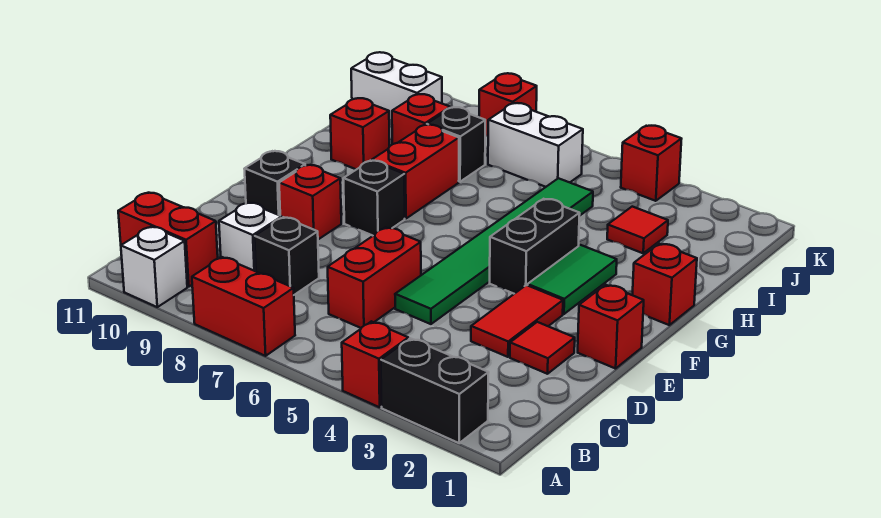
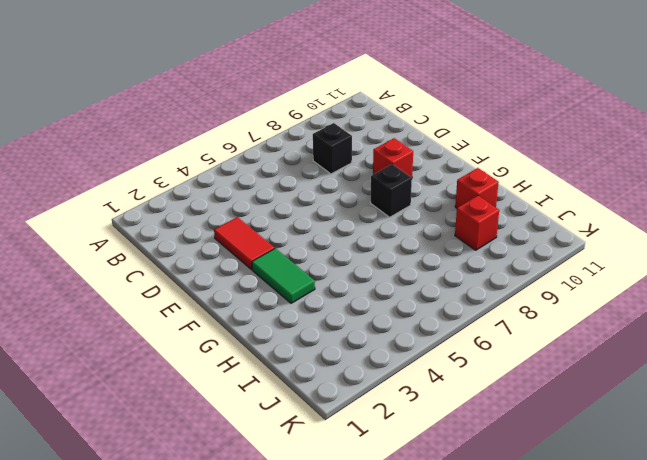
none -> black brick A2:A3 level 1
none -> red brick A4 level 1
none -> red brick A7:A8 level 1

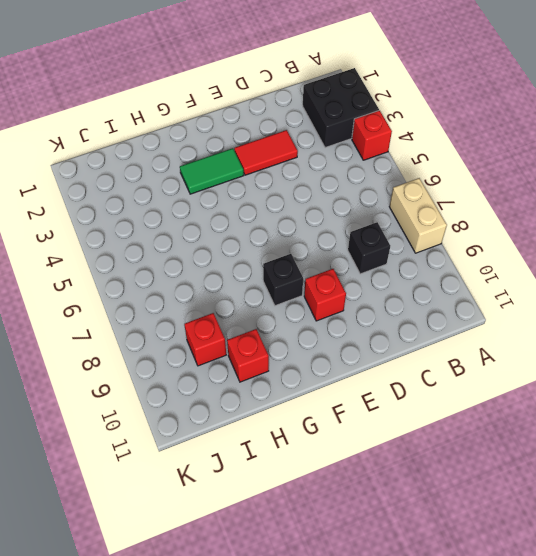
black brick A2:B3 level 1 -> black brick A2:A3 level 1
tan brick A7:A8 level 1 -> red brick A7:A8 level 1
none -> white brick A10 level 1
none -> red brick B10:B11 level 1
none -> red brick C6:D6 level 1

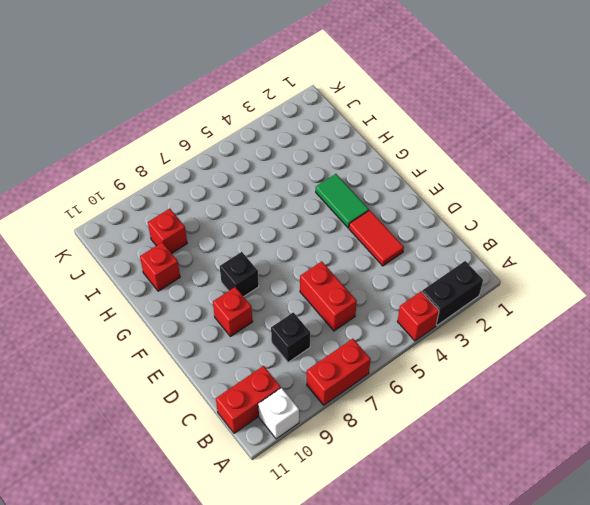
none -> white brick C9 level 1
none -> red tile D2 level 1
none -> green tile D5:I5 level 1

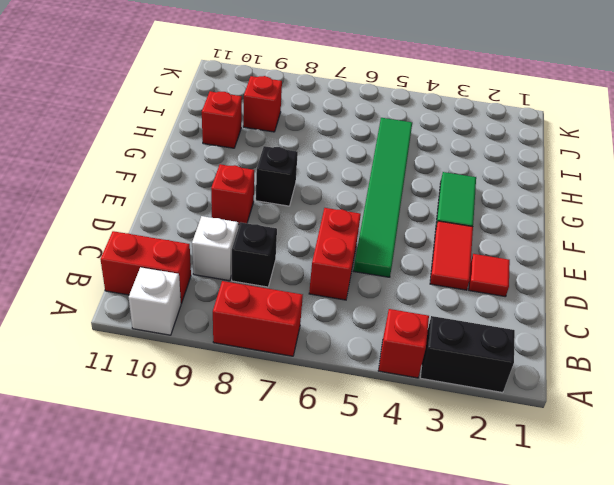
none -> red brick E1 level 1
none -> black brick E10 level 1
none -> black brick F4:G4 level 1

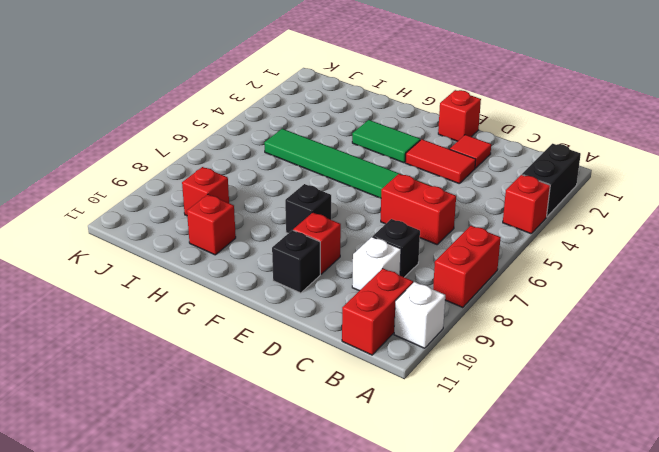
none -> black brick F4:G4 level 1
none -> red brick G1 level 1
none -> red brick G8:H8 level 1

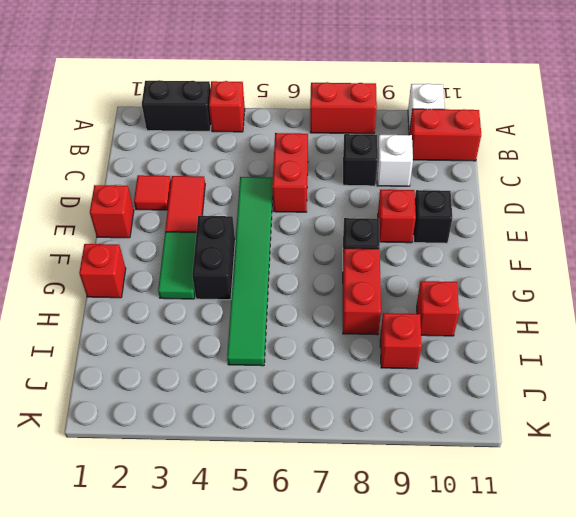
none -> red tile I3 level 1
none -> black brick I8 level 1
none -> white brick J6:J7 level 1

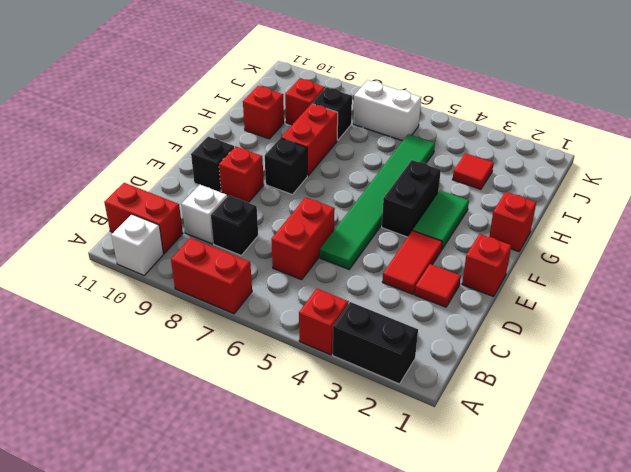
none -> white brick J10:J11 level 1
none -> red brick K4 level 1
none -> red brick K8 level 1

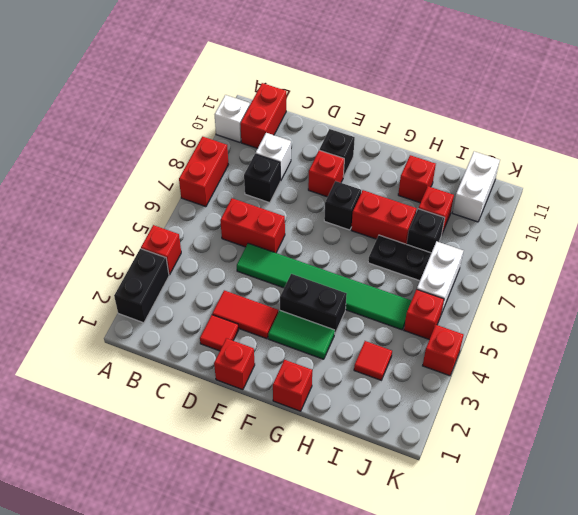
black plate H7:I7 level 1 -> none
red brick J5 level 1 -> red brick K8 level 1

